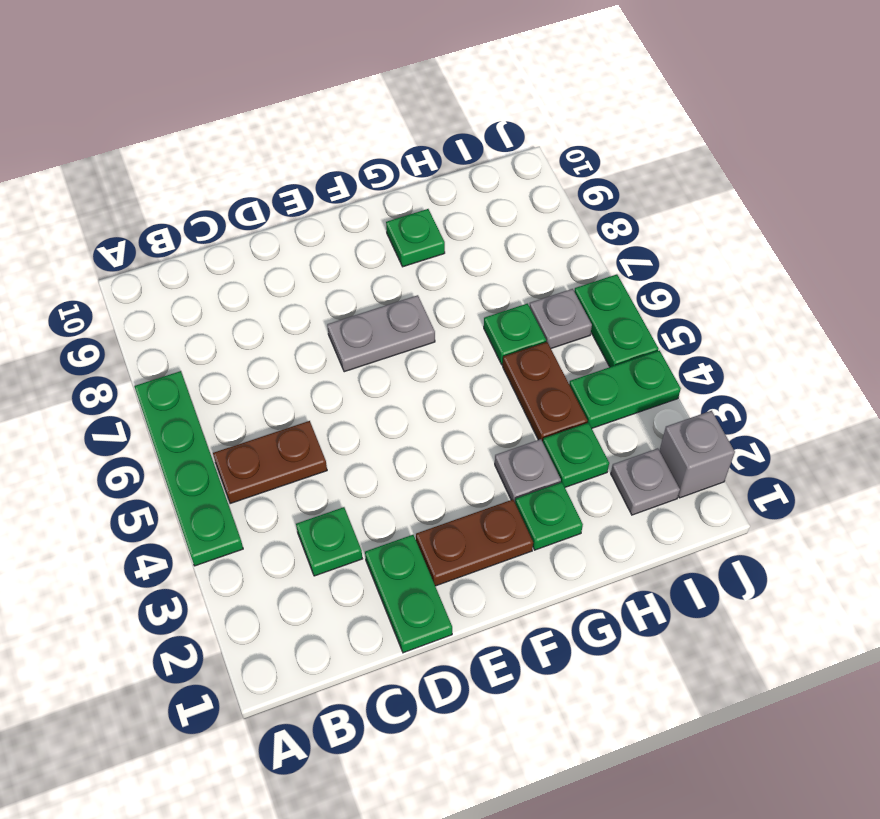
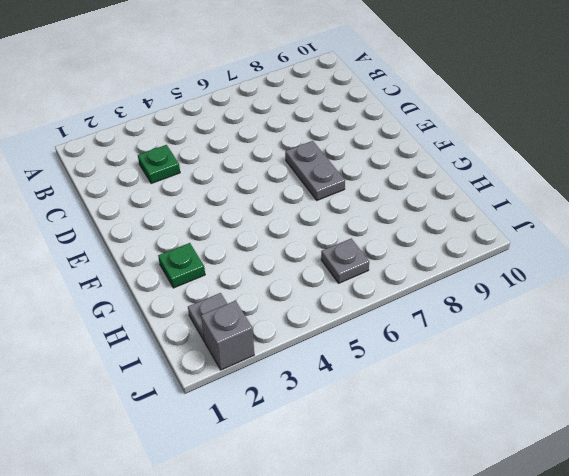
none -> green plate A4:A7 level 1
none -> brown plate B5:C5 level 1
none -> green plate D1:D2 level 1

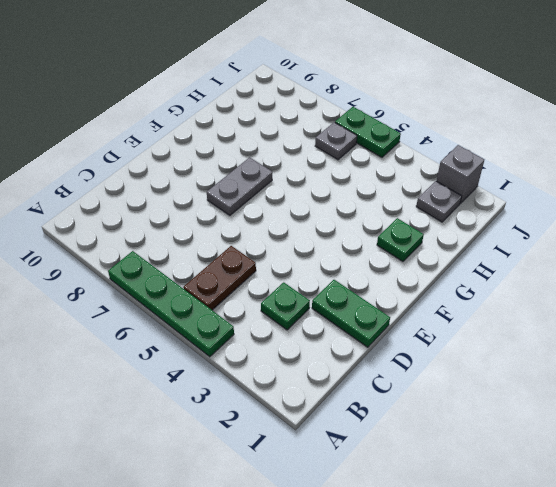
none -> brown plate E2:F2 level 1
none -> grey plate G3 level 1
none -> green plate G9 level 1

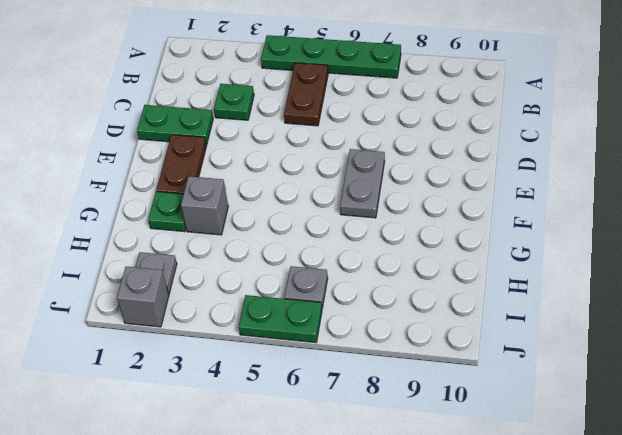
grey brick G3 level 1 -> grey plate G3 level 1
none -> green plate G9 level 1
none -> green plate H3 level 1
none -> brown plate H4:H5 level 1

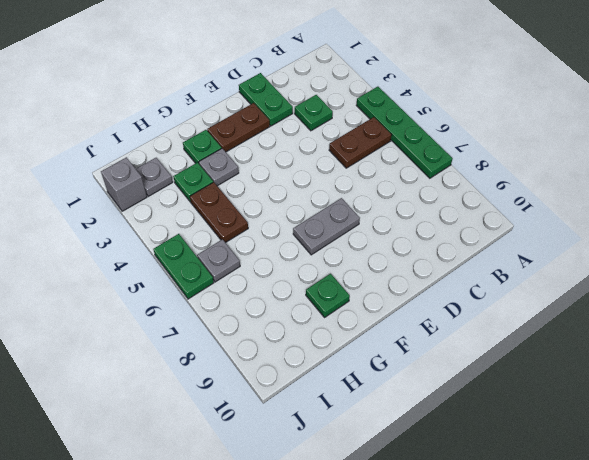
none -> green plate H6 level 1
none -> green plate I4:J4 level 1

